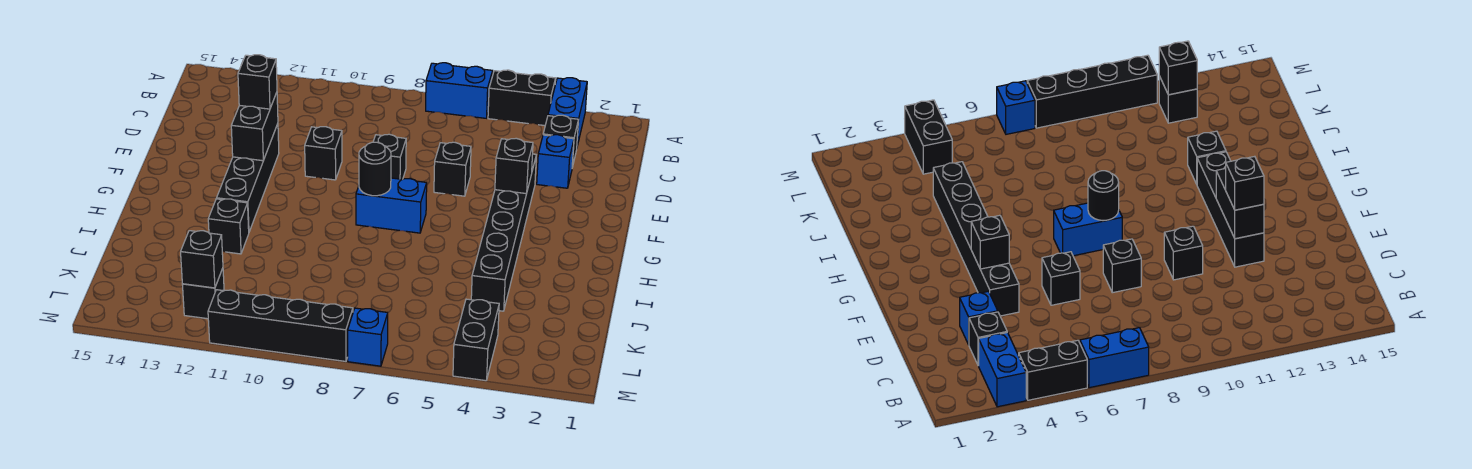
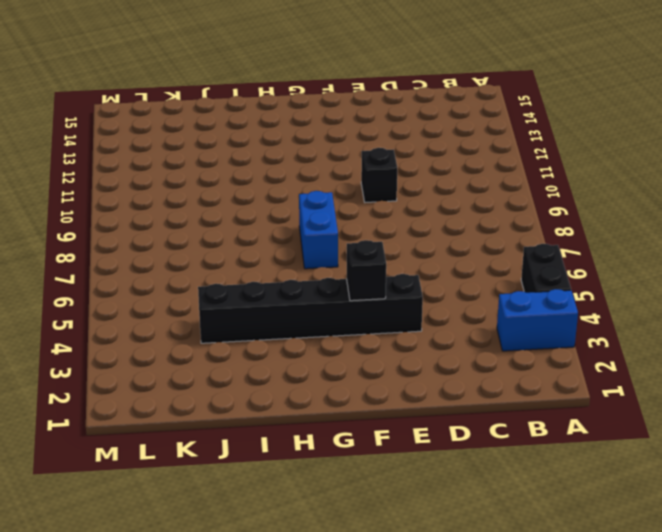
none -> blue brick A6:A7 level 1
none -> black brick C3 level 1
none -> blue brick D3 level 1

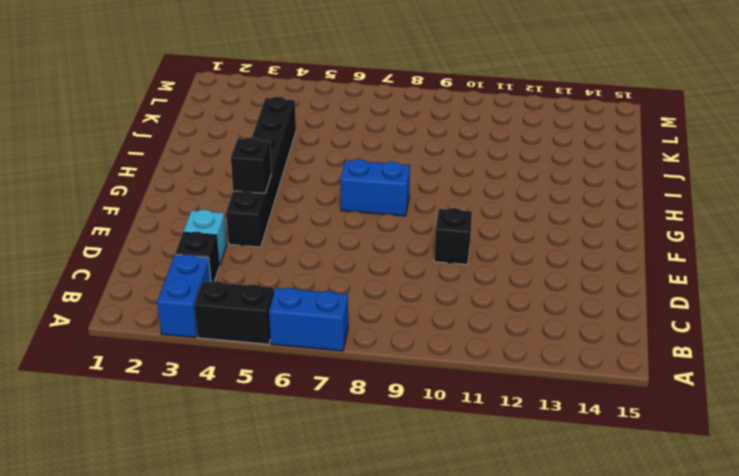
cyan brick D3 level 1 -> blue brick D3 level 1
none -> black brick E6 level 1
none -> black brick E8 level 1
none -> black brick E12:H12 level 1

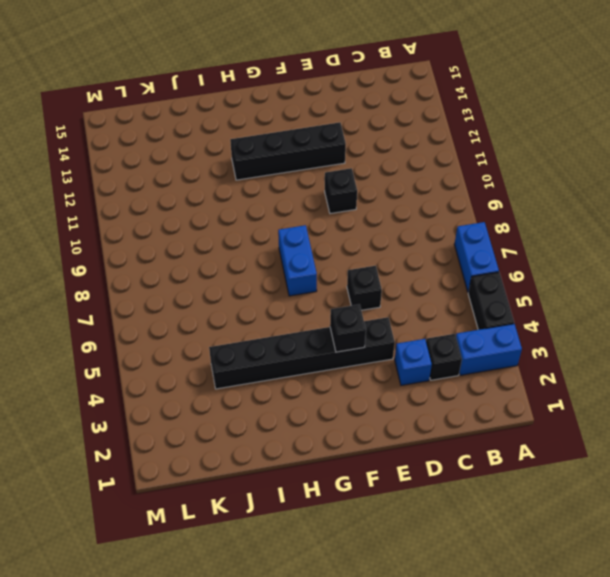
none -> black brick E8 level 1
none -> black brick I12 level 1
none -> black brick L4:M4 level 1

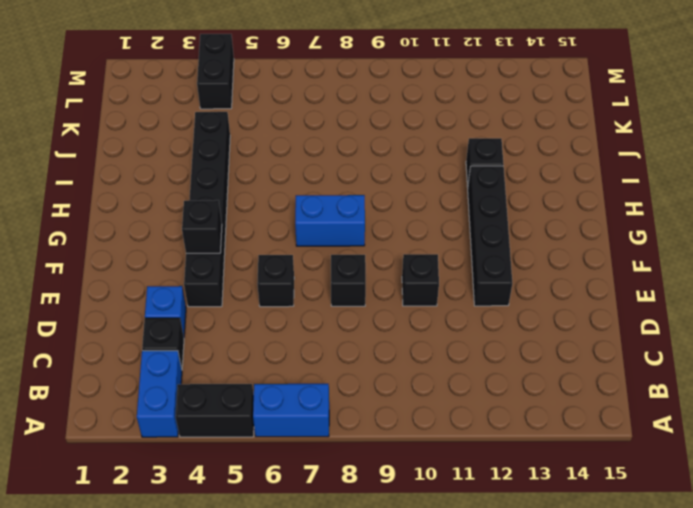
none -> black brick L12 level 1
none -> blue brick M7 level 1
none -> black brick M8:M11 level 1

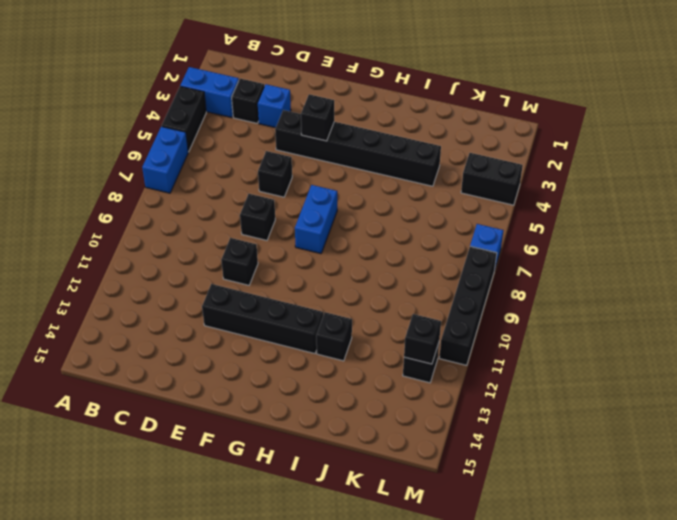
none -> black brick E12:F12 level 2
none -> black round brick G8 level 2
none -> black brick E12 level 3

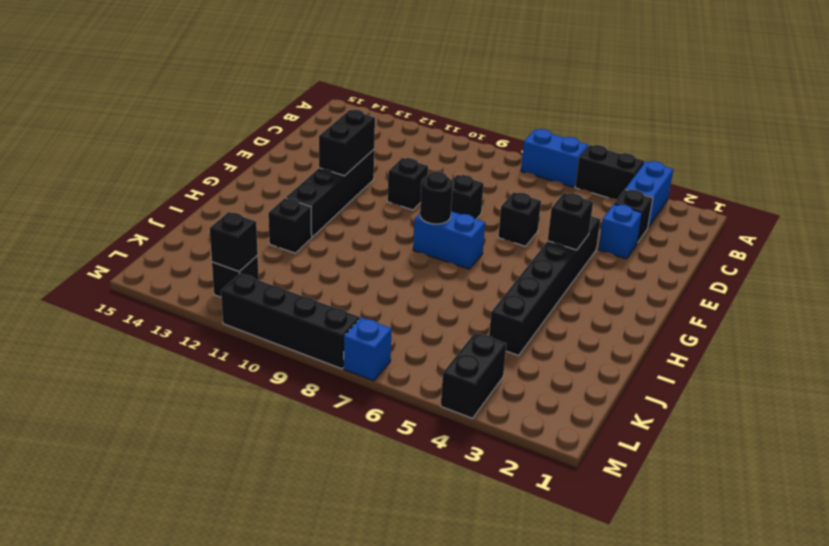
none -> black brick E12 level 3

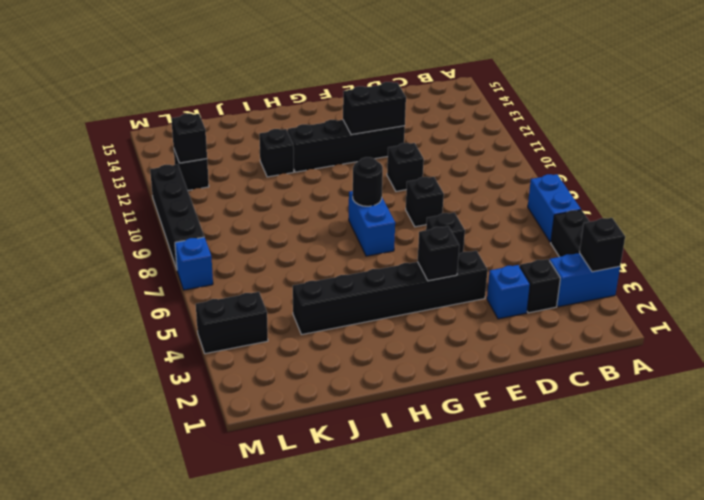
black brick A3 level 2 -> black brick E12 level 3

